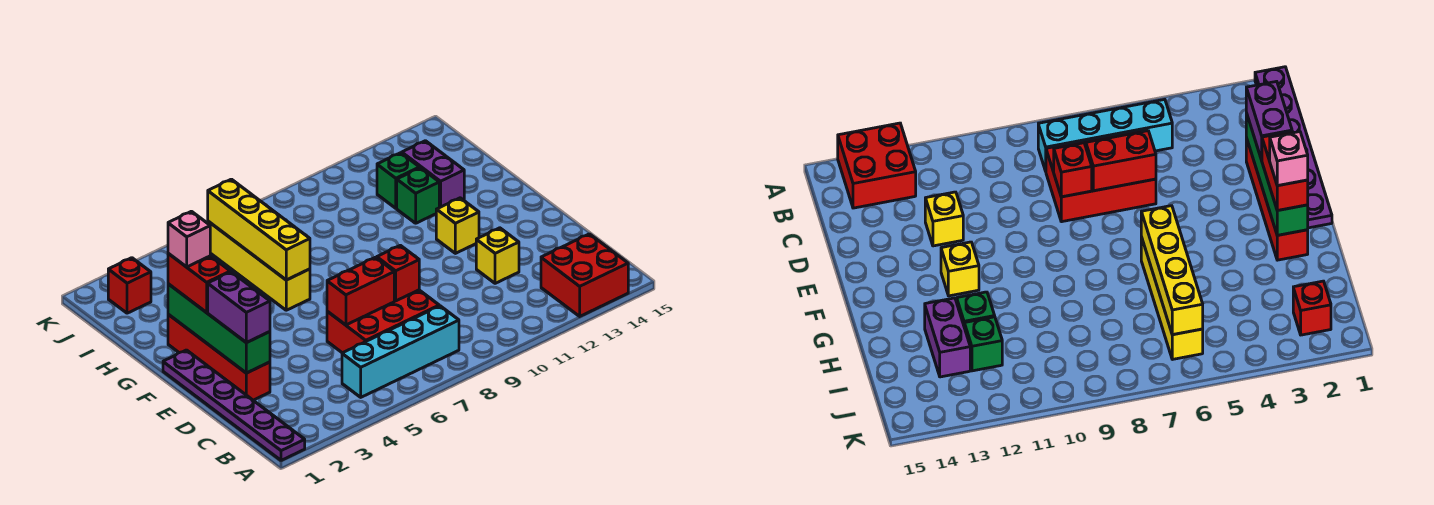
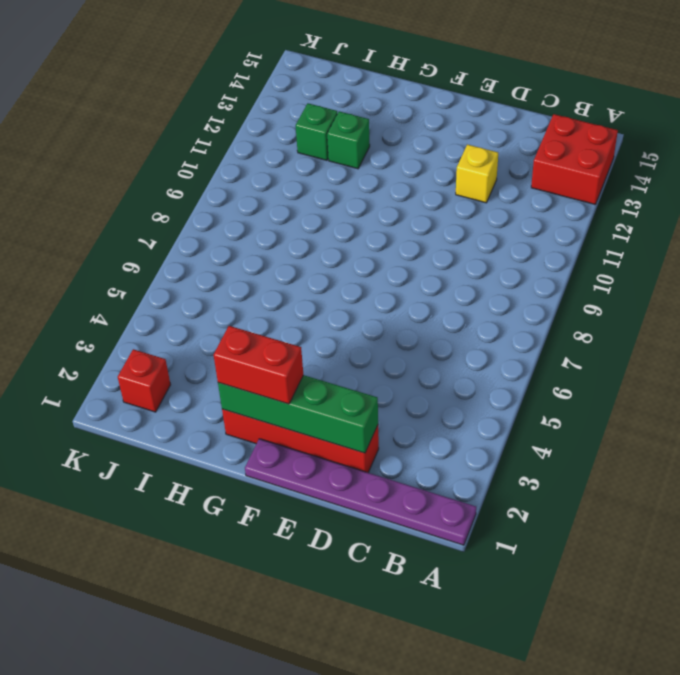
none -> cyan brick B5:B8 level 1
none -> red brick C6:D8 level 1
none -> yellow brick F12 level 1

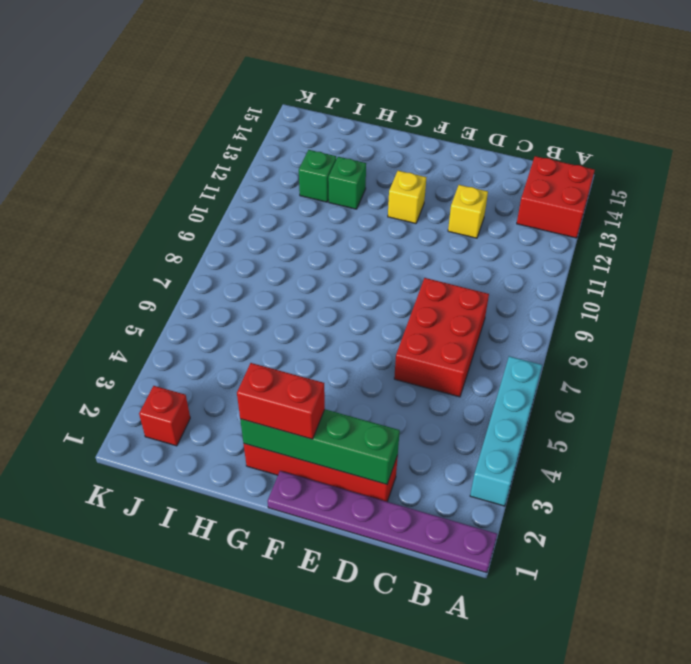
cyan brick A3:A6 level 1 -> cyan brick B5:B8 level 1
none -> yellow brick G6:J6 level 1
none -> purple brick H13:I13 level 1
none -> red brick D6:D7 level 2

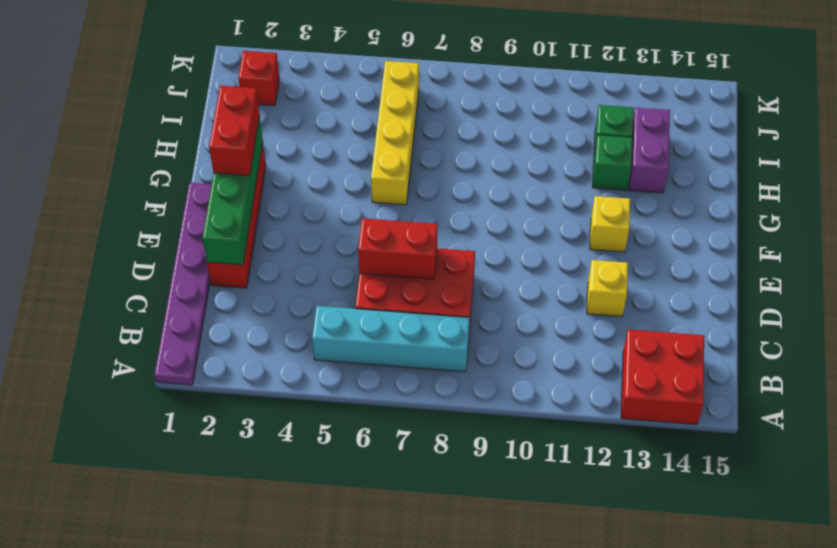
none -> red brick D8 level 2
none -> yellow brick G6:J6 level 2
none -> purple brick D2:E2 level 3

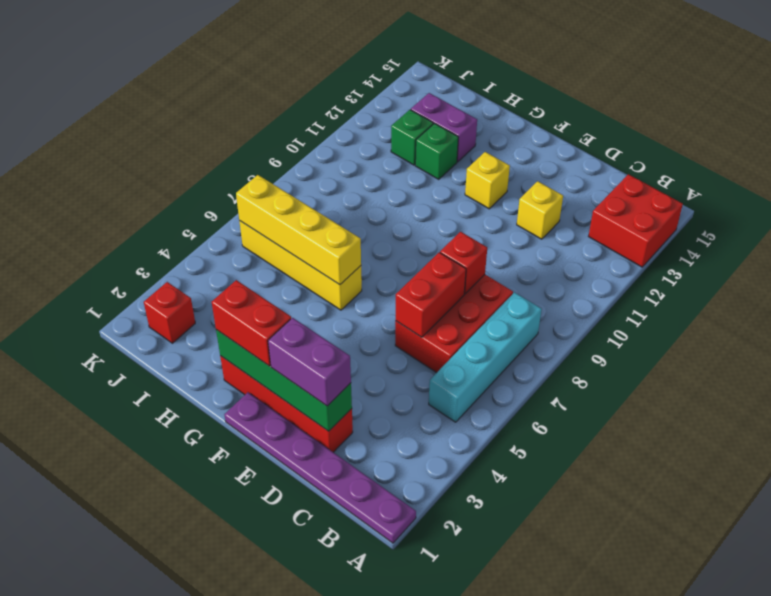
none -> pink brick G2 level 4

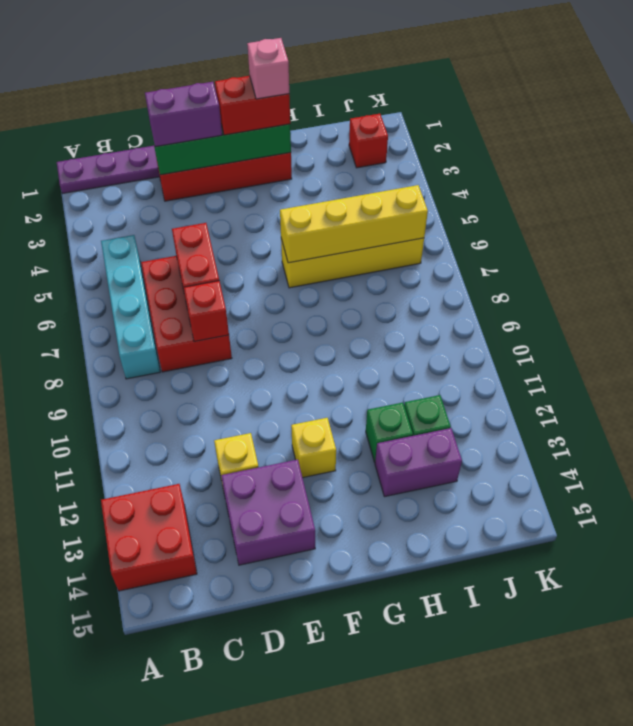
purple brick D13:E14 level 1 -> none

